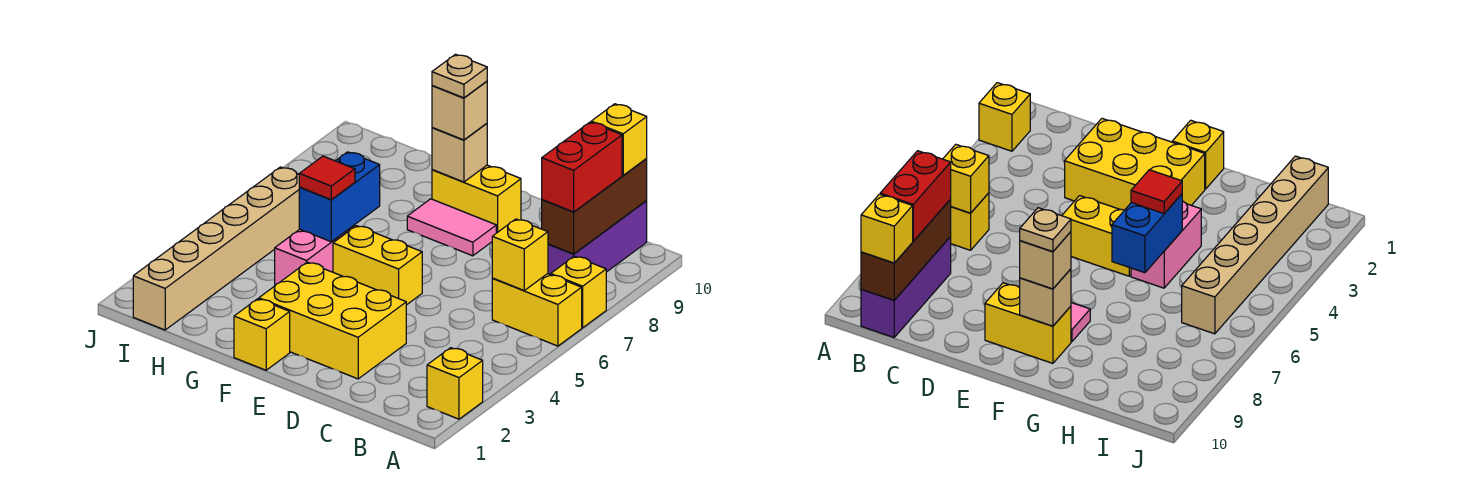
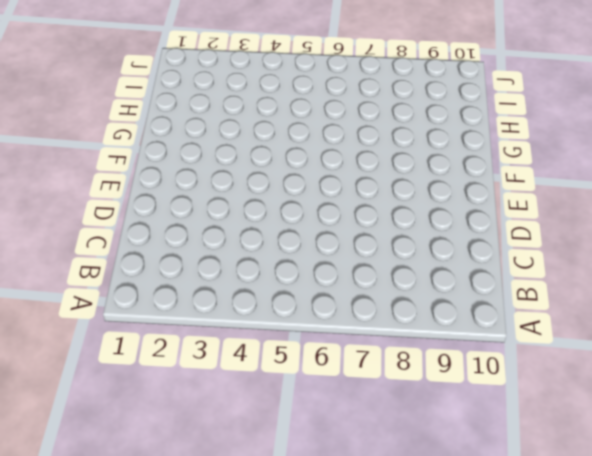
none -> yellow brick A2 level 1
none -> yellow brick A6:B6 level 1
none -> yellow brick A7 level 1

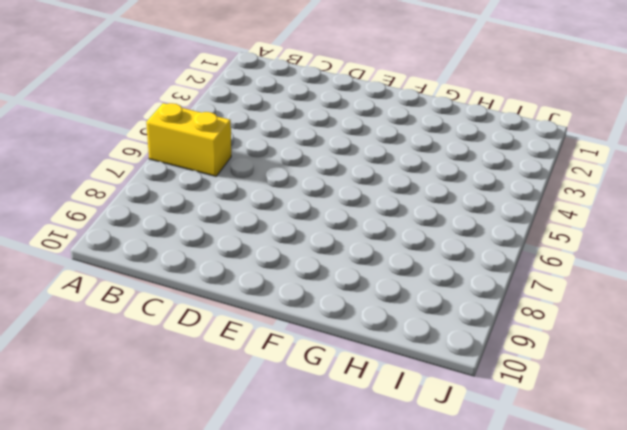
none -> yellow brick A2 level 1
none -> yellow brick A7 level 1
none -> purple brick B8:B10 level 1

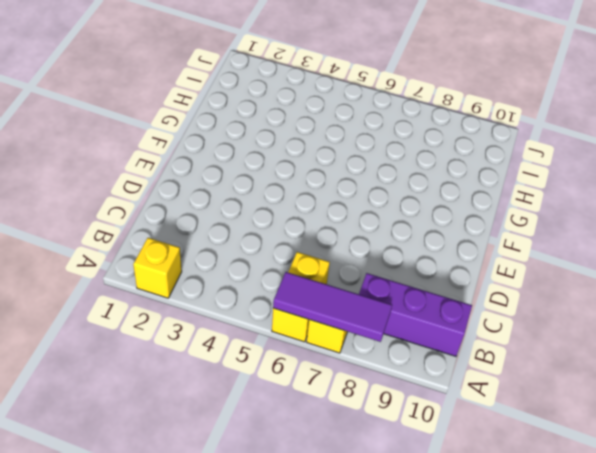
purple tile A6:A8 level 2 -> none
none -> yellow brick D2:F3 level 1
none -> yellow brick E5:F5 level 1
none -> pink tile E8:F8 level 1

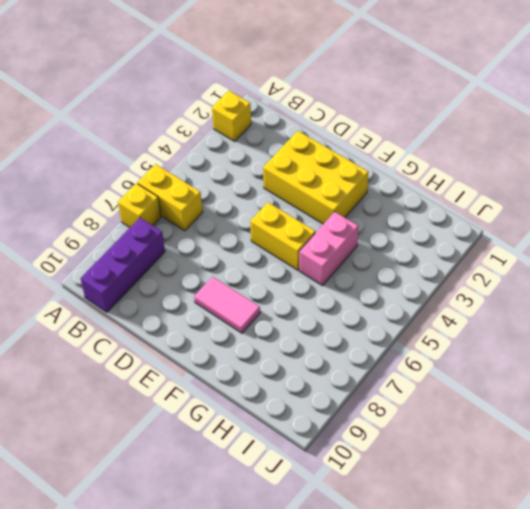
none -> yellow brick E9:F9 level 1
none -> yellow brick F1 level 1
none -> tan brick I1:I6 level 1

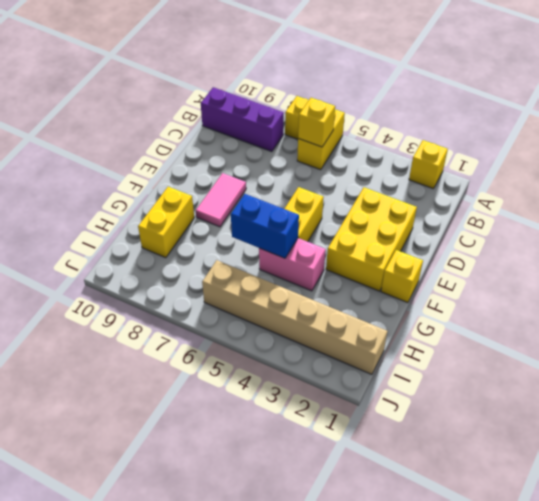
yellow brick G9:H9 level 1 -> yellow brick E9:F9 level 1
none -> brown brick B8:B10 level 2
none -> tan brick F9 level 2
none -> red brick B8:B9 level 3

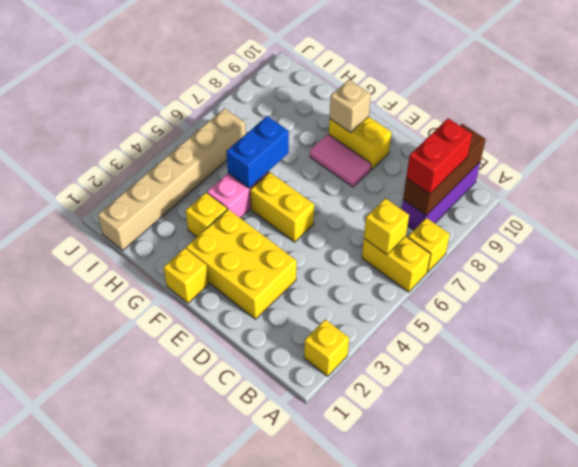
yellow brick G3 level 1 -> yellow brick B10 level 3
none -> tan brick F9 level 3
none -> red tile G5 level 3
none -> tan plate F9 level 4

